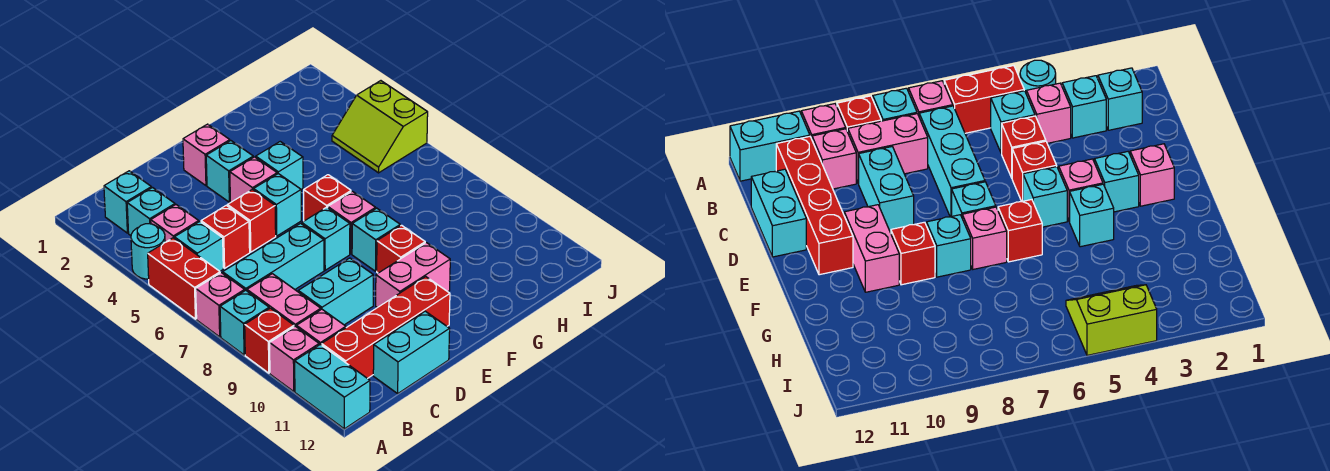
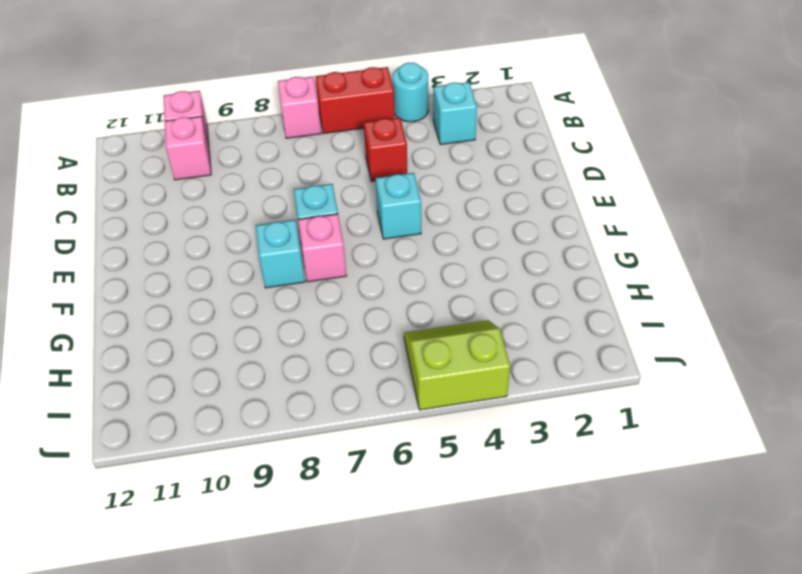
none -> cyan brick A8 level 1
none -> red brick A9 level 1
none -> cyan brick A11:A12 level 1
none -> cyan brick B2 level 1

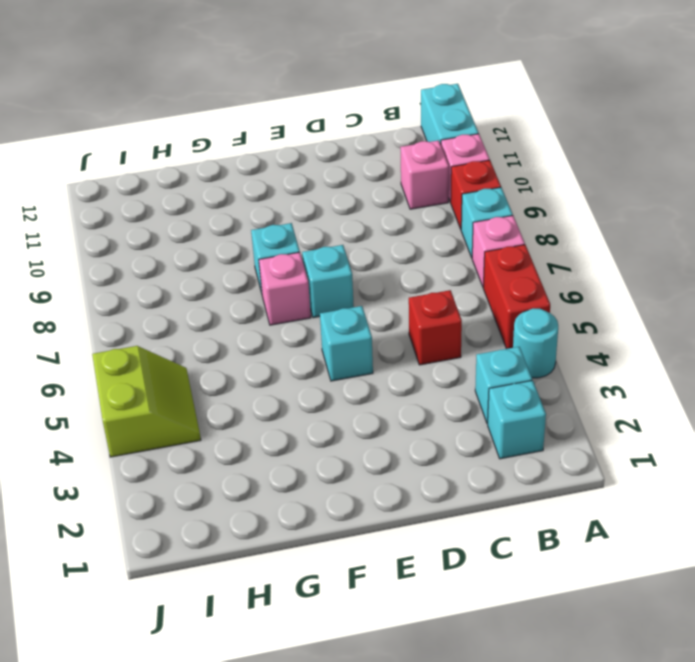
none -> pink brick B4 level 1
none -> cyan brick B5 level 1
none -> cyan brick B7:D7 level 1
none -> pink brick B8:B9 level 1

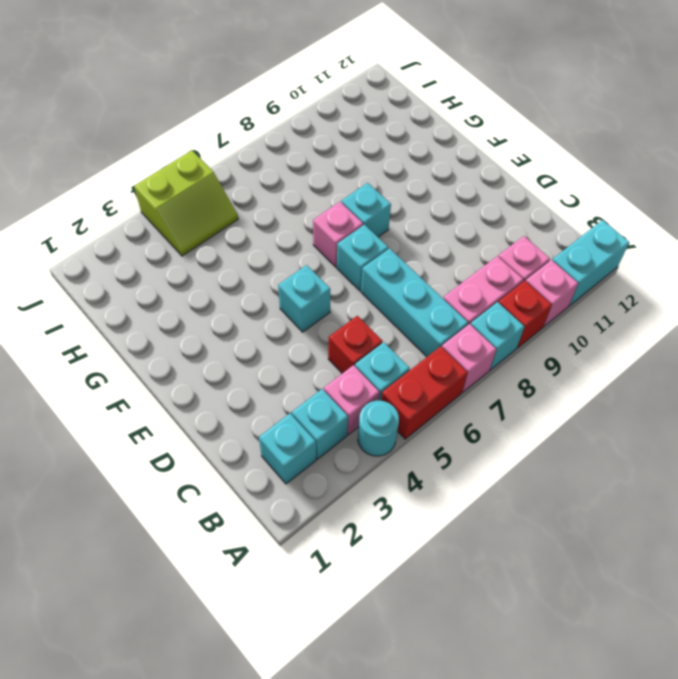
none -> red brick B11:E11 level 1
none -> cyan brick C9:D9 level 1
none -> cyan brick C12:D12 level 1
none -> red brick D5 level 1

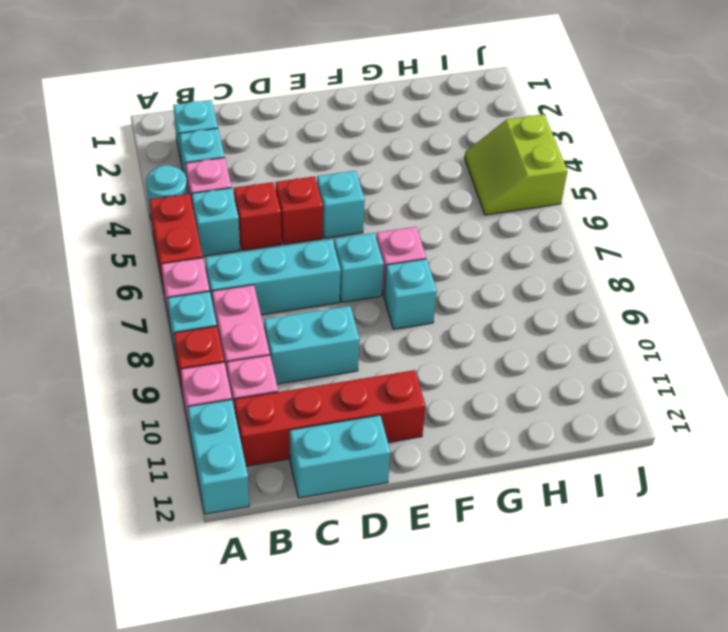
none -> pink brick E2 level 1
none -> cyan brick E3 level 1
none -> pink brick E4 level 1
none -> pink brick E10:F10 level 1

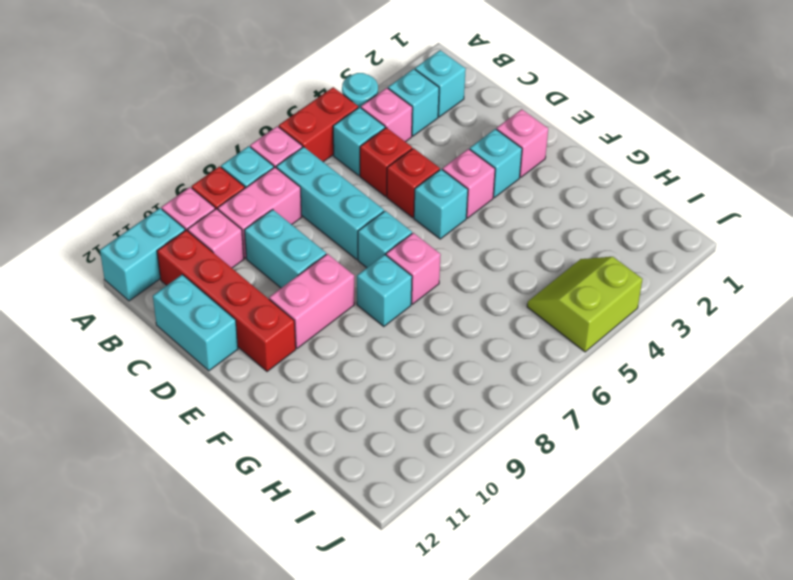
pink brick E9:E10 level 1 -> pink brick E10:F10 level 1
none -> cyan brick F4 level 1
none -> red brick F6 level 1
none -> red brick F9 level 1

